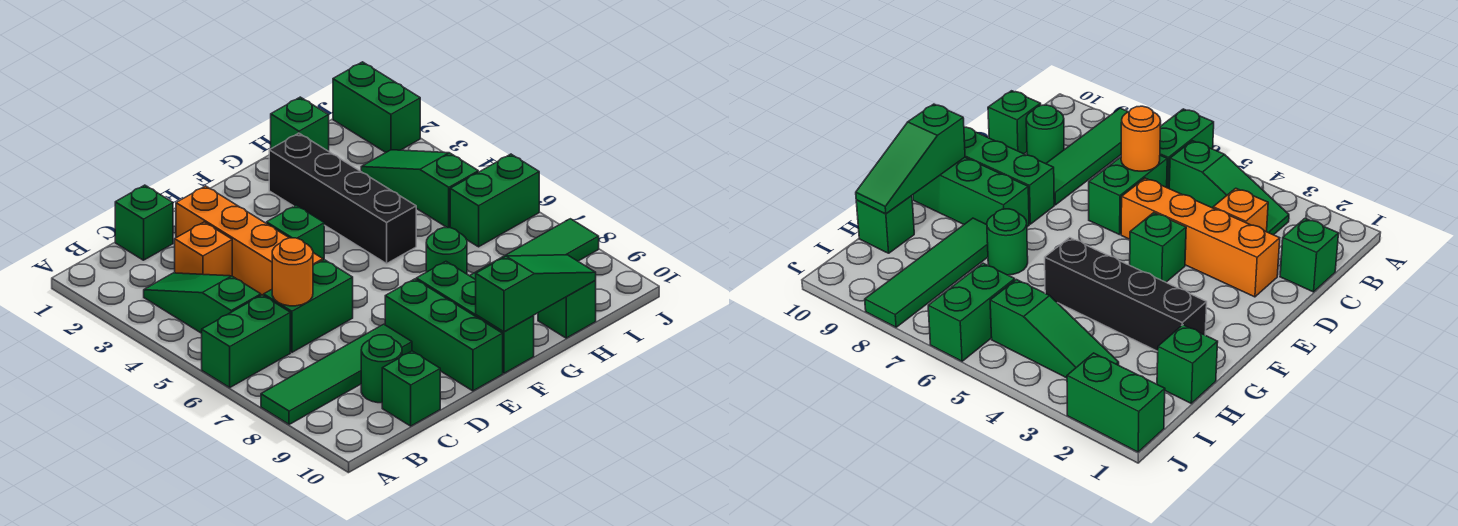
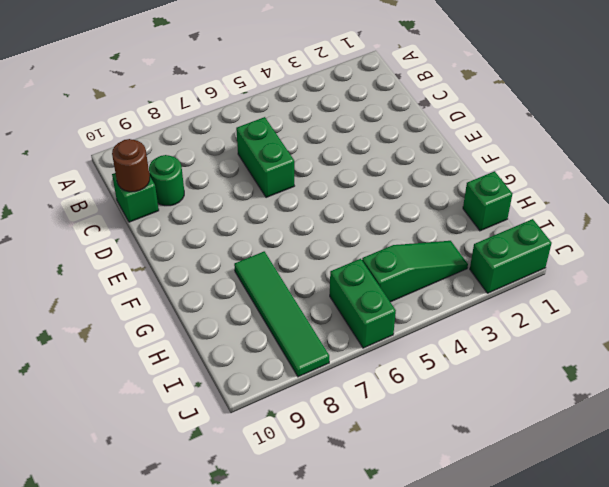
brown round brick C10 level 2 -> none
none -> green brick A6:B6 level 1
none -> green tile A8:D8 level 1
none -> green slope B3:B5 level 1 top 5

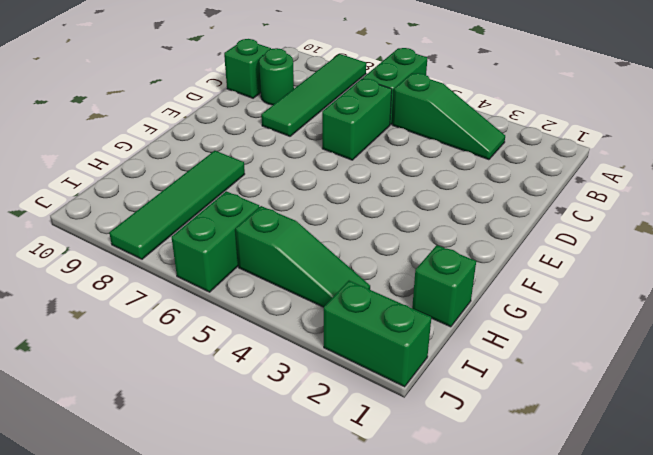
none -> green brick C1 level 1
none -> orange brick C3 level 1
none -> orange brick D2:D5 level 1

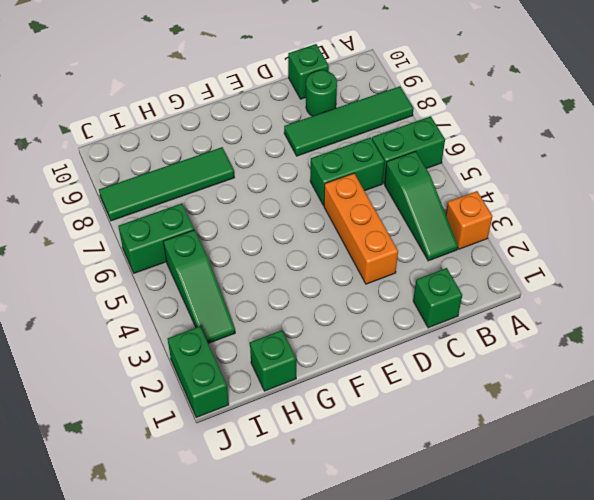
orange brick A3 level 1 -> orange brick C3 level 1
orange brick D3:D5 level 1 -> orange brick D2:D5 level 1
none -> green brick E4 level 1
none -> green brick E8:E10 level 1
none -> green brick F8:F10 level 1

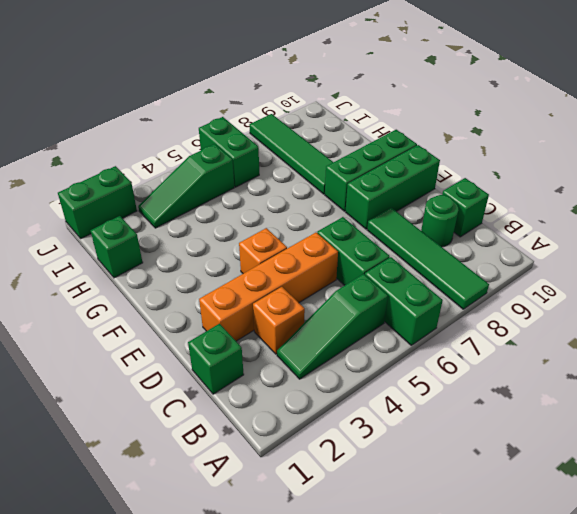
orange brick E4 level 1 -> green brick E4 level 1
none -> black brick G2:G5 level 1
none -> green round brick G7 level 1
none -> green brick H10 level 1

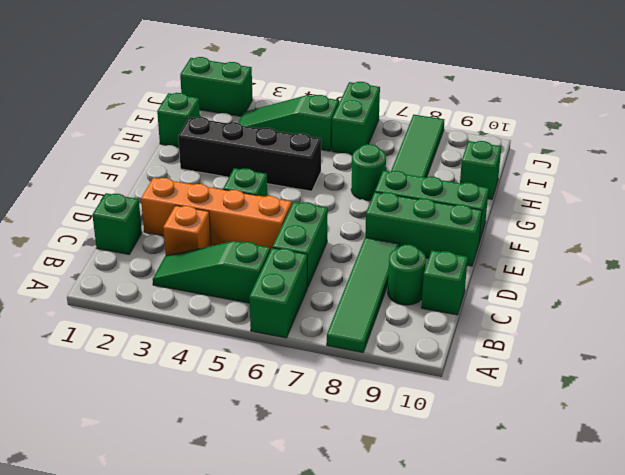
none -> orange round brick C6 level 2
none -> green slope F10:H10 level 2 top F

